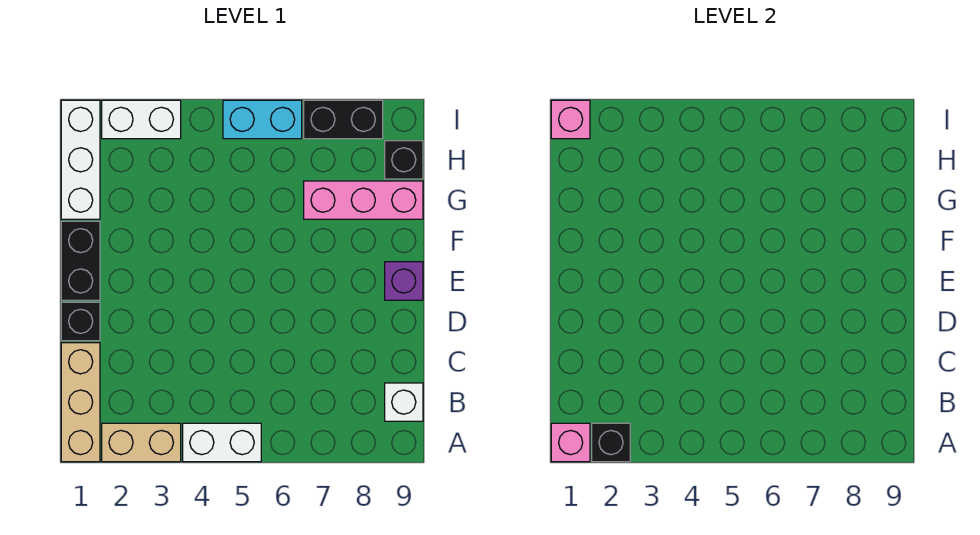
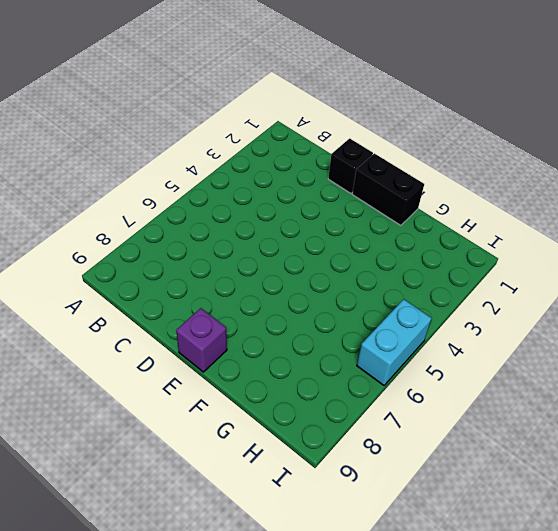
none -> tan brick A1:C1 level 1
none -> tan brick A2:A3 level 1
none -> white brick A4:A5 level 1

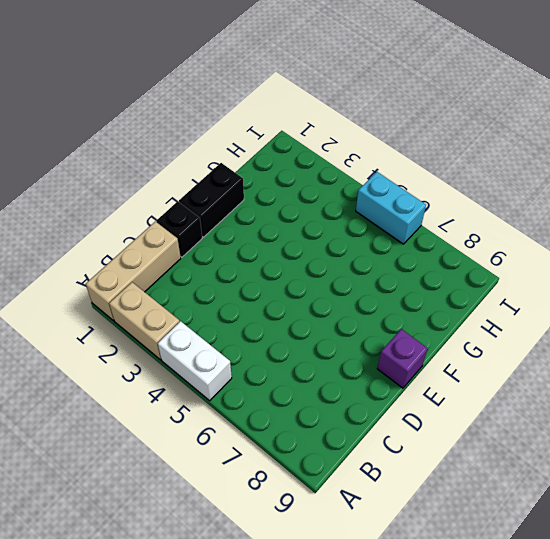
none -> white brick B9 level 1
none -> white brick G1:I1 level 1
none -> pink brick G7:G9 level 1

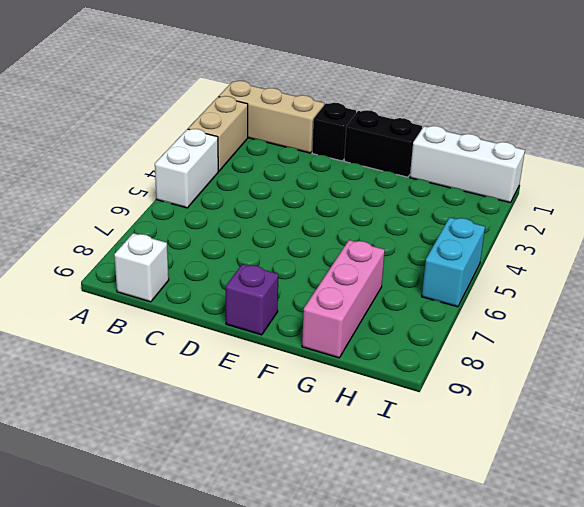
none -> black brick H9 level 1
none -> white brick I2:I3 level 1
none -> black brick I7:I8 level 1

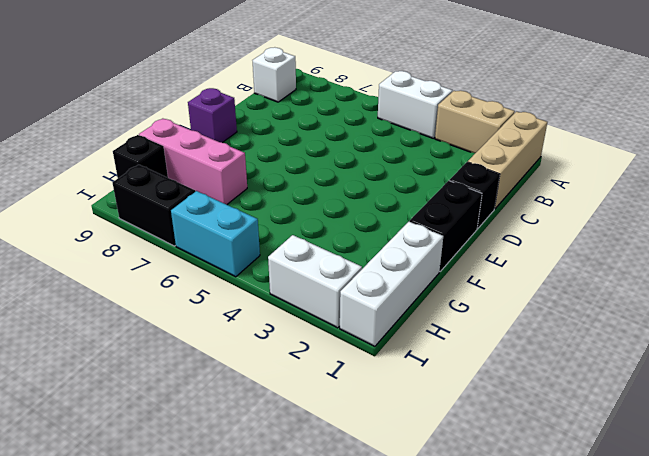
none -> pink brick A1 level 2
none -> black brick A2 level 2
none -> pink brick I1 level 2

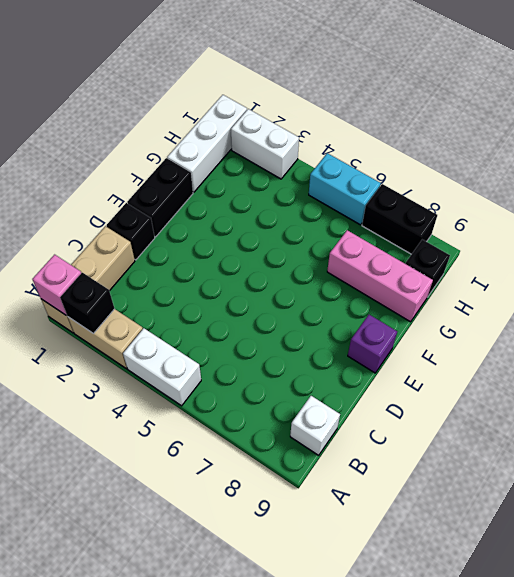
none -> pink brick I1 level 2

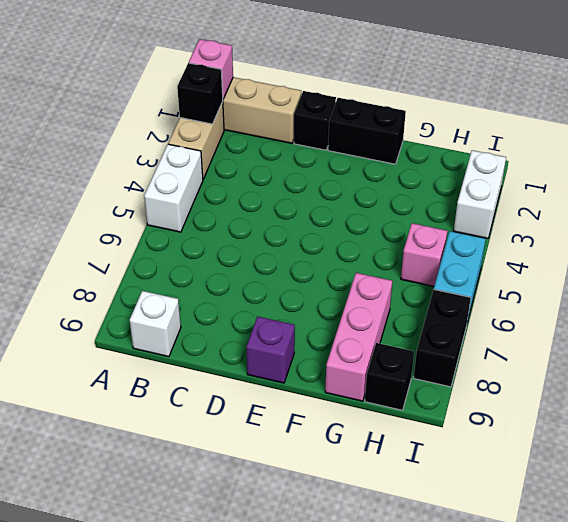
pink brick H5 level 1 -> pink brick I1 level 2
none -> white brick G1:I1 level 1

